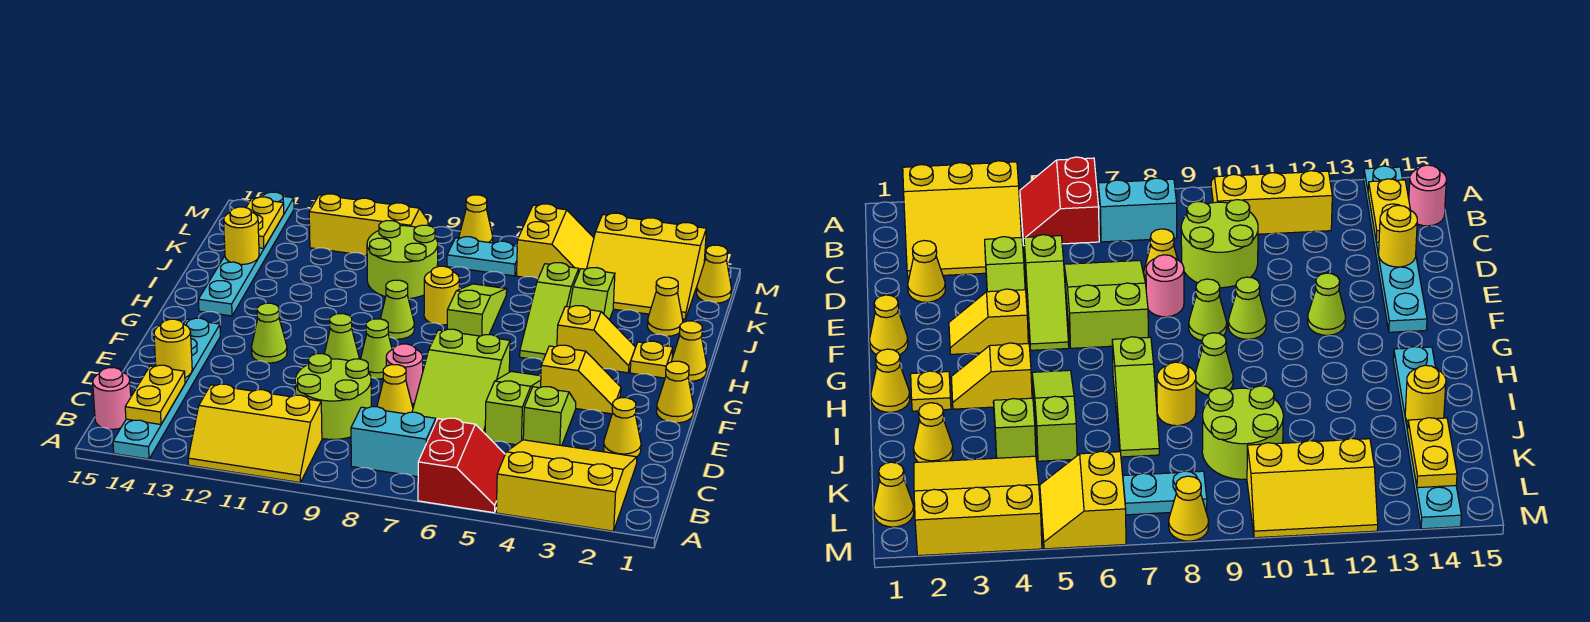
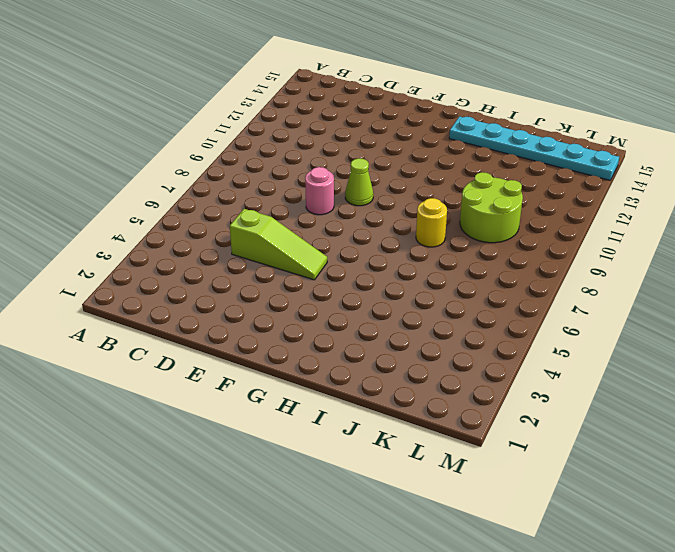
none -> yellow slope A2:C4 level 1 top A
none -> red slope A5:B6 level 1 top 6
none -> yellow slope A10:B12 level 1 top B
none -> cyan plate A14:F14 level 1

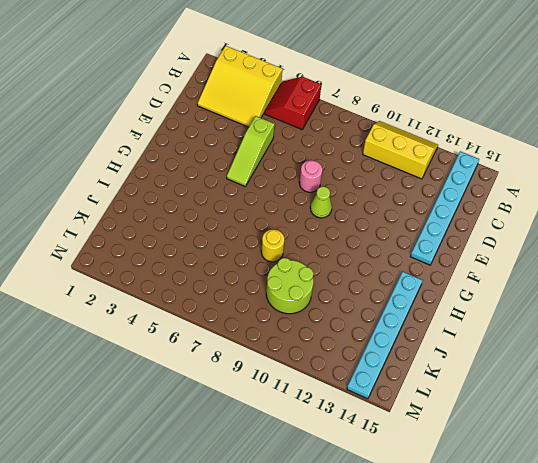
none -> cyan brick B7:B8 level 1
none -> pink round brick B15 level 1
none -> lime round brick C9:D10 level 1
none -> yellow cone D2 level 1

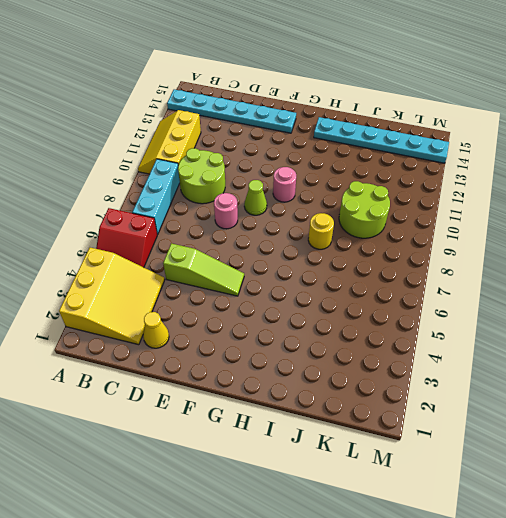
cyan brick B7:B9 level 1 -> cyan brick B7:B8 level 1
pink round brick G10 level 1 -> pink round brick B15 level 1
none -> lime slope D4:E4 level 1 top D
none -> lime slope D6:F7 level 1 top F
none -> yellow cone D8 level 1
none -> yellow cone F1 level 1

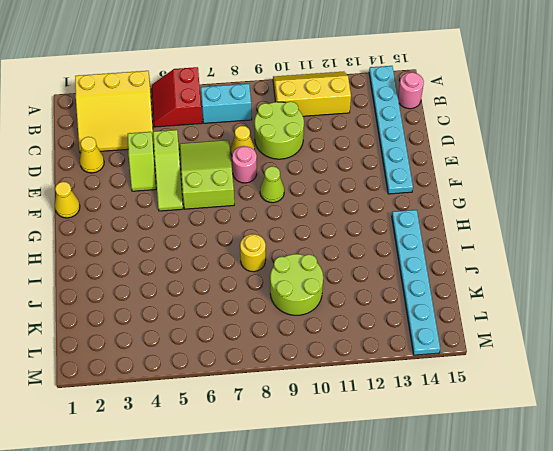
none -> yellow slope F3:F4 level 1 top 4
none -> lime cone F10 level 1
none -> lime cone F12 level 1
none -> yellow cone H1 level 1

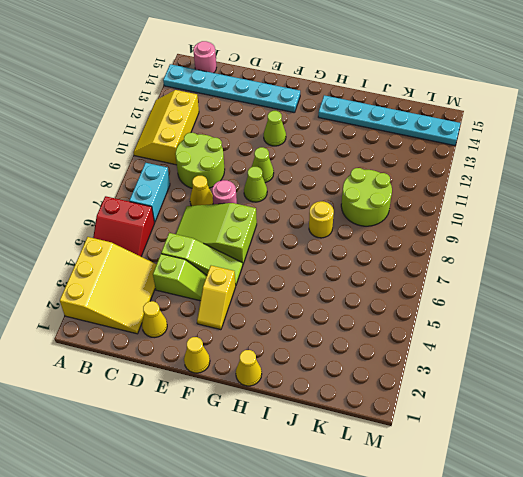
none -> yellow plate H2 level 1
none -> yellow slope H3:H4 level 1 top 4
none -> lime slope H5:J5 level 1 top J
none -> lime slope H7:J7 level 1 top H

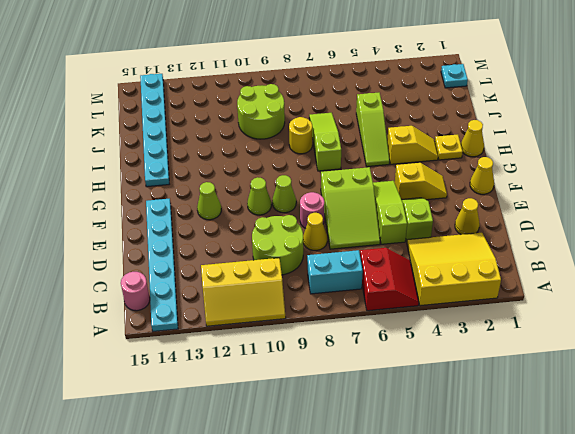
cyan plate L1 level 1 -> yellow cone L1 level 1
none -> lime cone H9 level 1
none -> lime slope I4:J4 level 1 top J
none -> yellow cone J2 level 1
none -> yellow slope K2:M4 level 1 top M

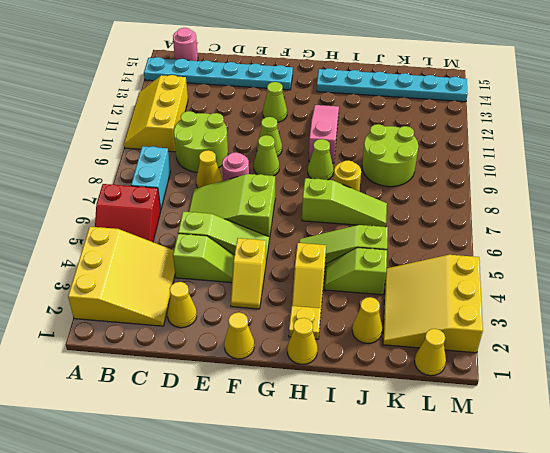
pink slope H10:H12 level 1 top 10 -> none
none -> yellow slope L5:M6 level 1 top 6
none -> cyan plate L7:L8 level 1
none -> yellow slope L10:M12 level 1 top L
none -> yellow cone M8 level 1

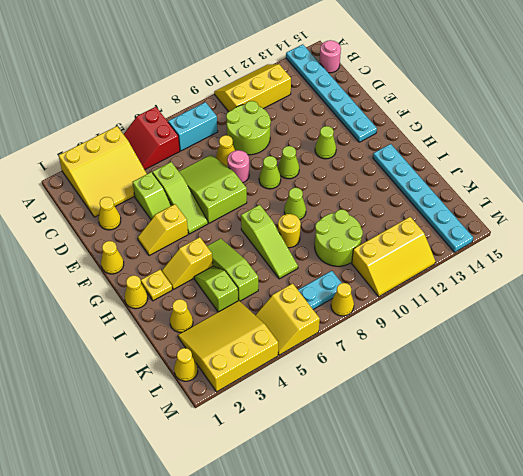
none -> yellow plate B14:C14 level 2
none -> yellow round brick D14 level 2
none -> yellow round brick J14 level 2
none -> yellow plate K14:L14 level 2

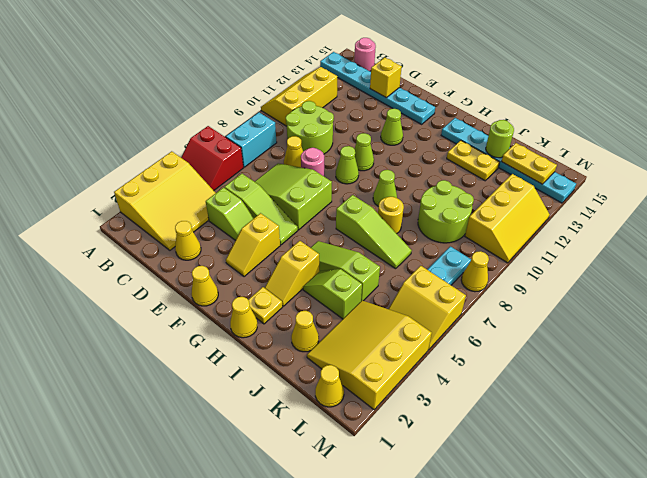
yellow brick D14 level 2 -> yellow round brick D14 level 2
yellow plate I13:J13 level 1 -> yellow plate B14:C14 level 2
lime round brick J14 level 2 -> yellow round brick J14 level 2

